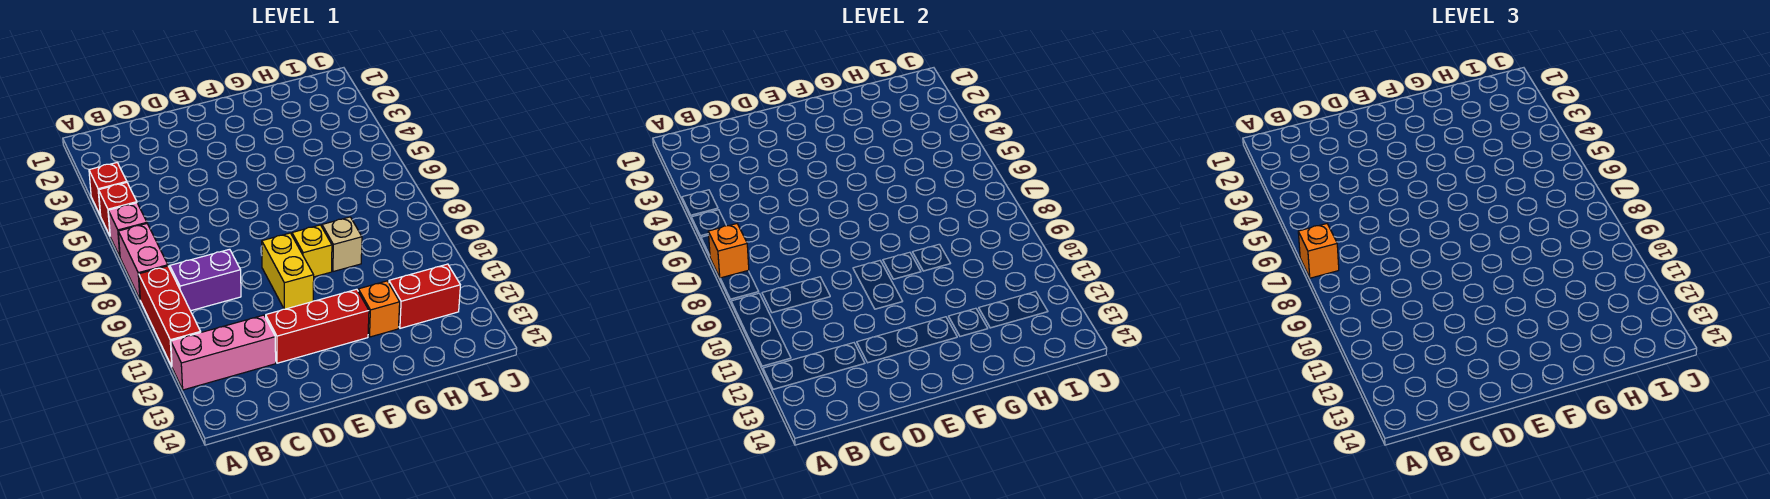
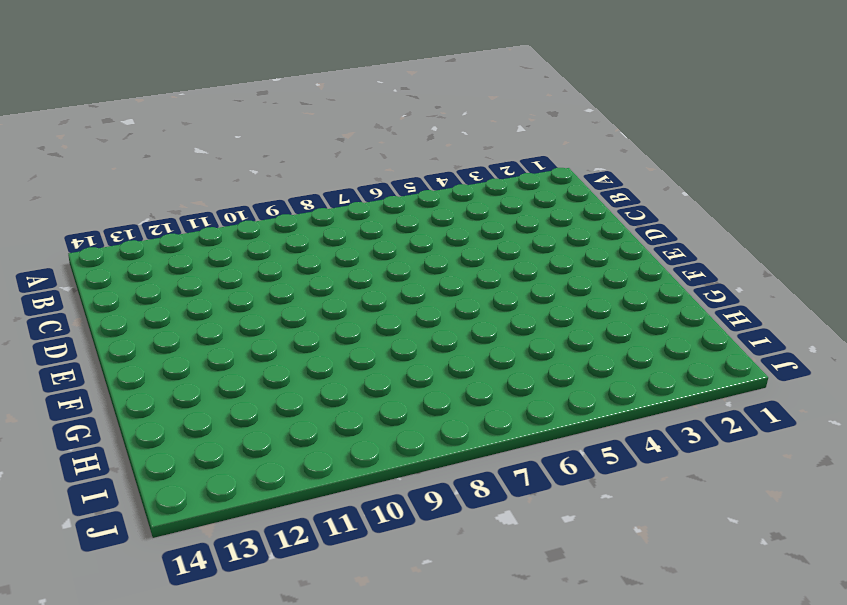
none -> red brick A4 level 1
none -> red brick A5 level 1
none -> pink brick A6 level 1

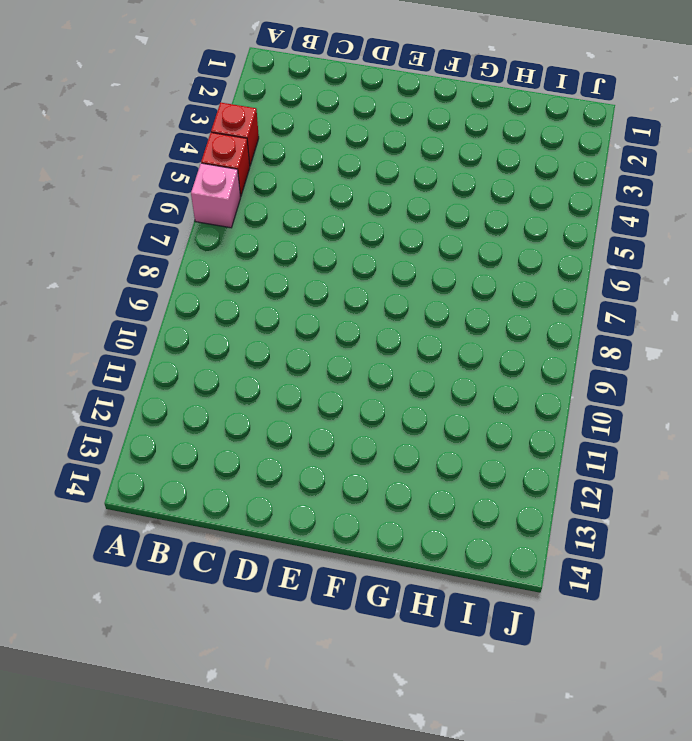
none -> pink brick A7:A8 level 1
none -> red brick A9:A11 level 1
none -> pink brick A12:C12 level 1

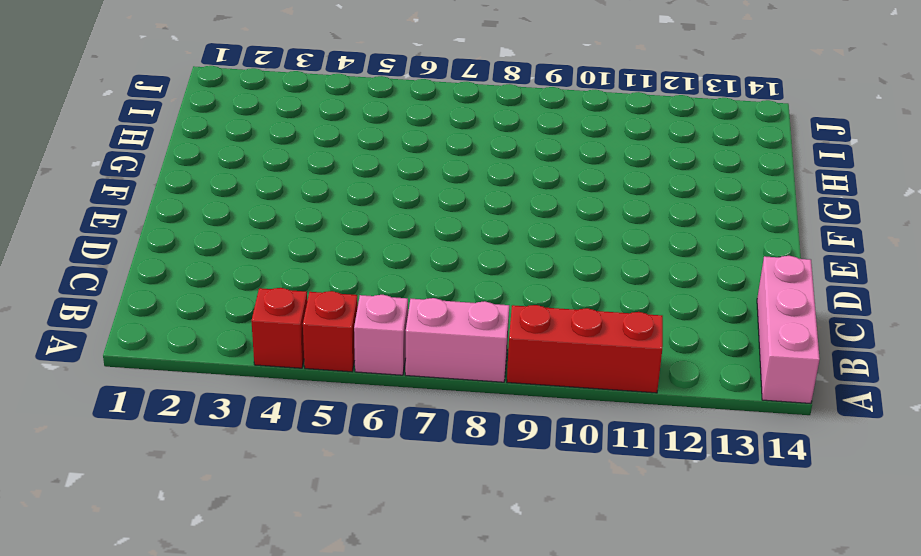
pink brick A14:C14 level 1 -> pink brick A12:C12 level 1
none -> purple brick B9:C9 level 1
none -> red brick D12:F12 level 1
none -> yellow brick E9:E10 level 1

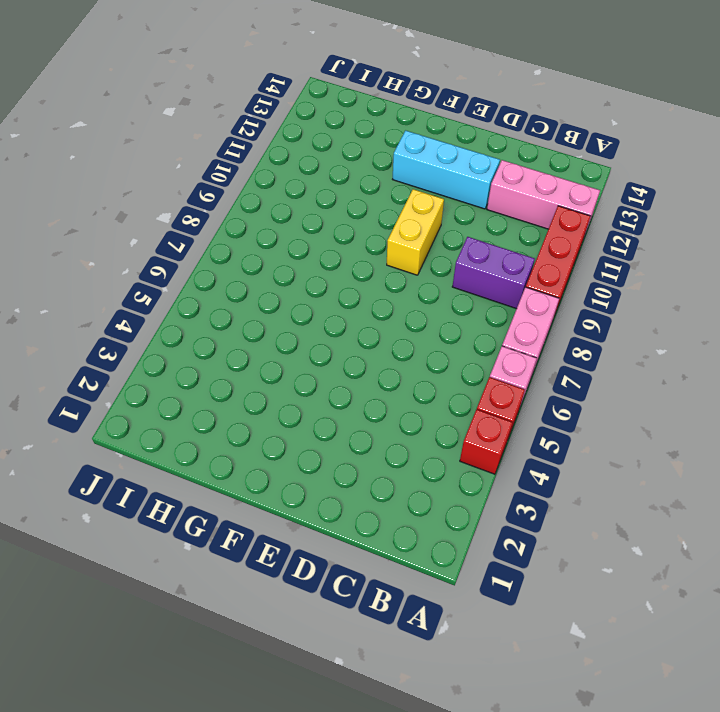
cyan brick D12:F12 level 1 -> red brick D12:F12 level 1
none -> yellow brick F9 level 1
none -> tan brick G9 level 1
none -> orange brick G12 level 1

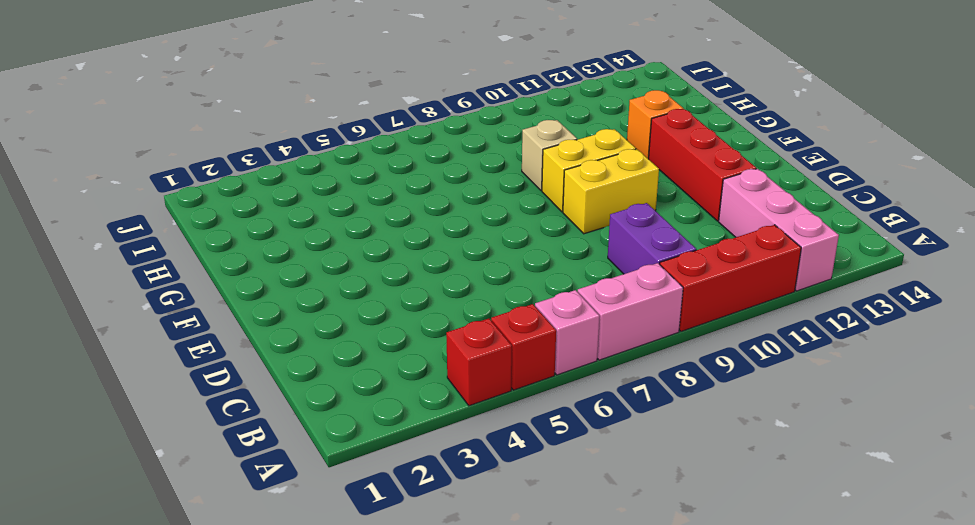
yellow brick F9:F10 level 1 -> yellow brick F9 level 1
none -> red brick H12:I12 level 1
none -> orange brick A7 level 2
none -> orange brick A7 level 3

